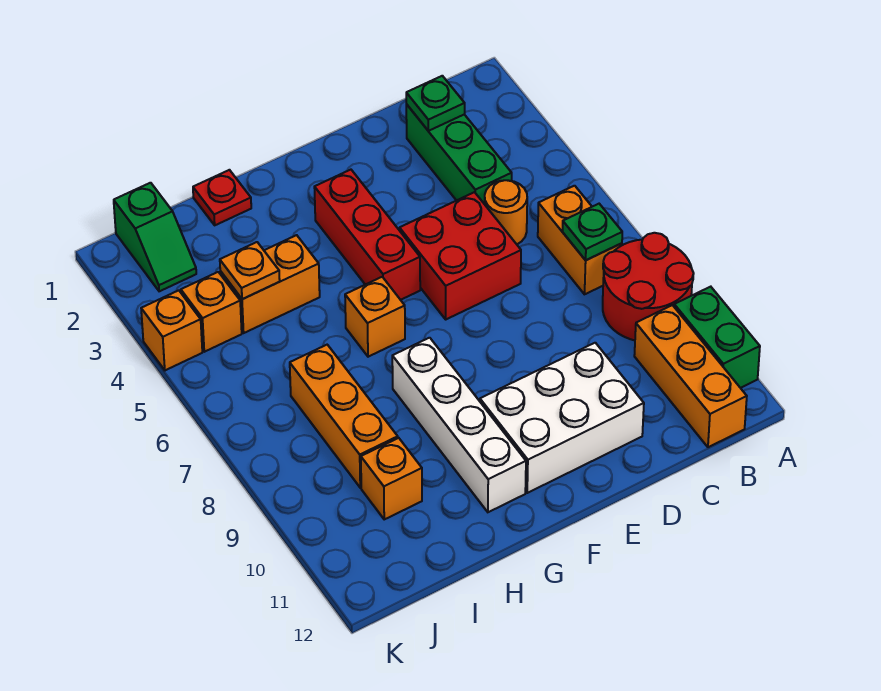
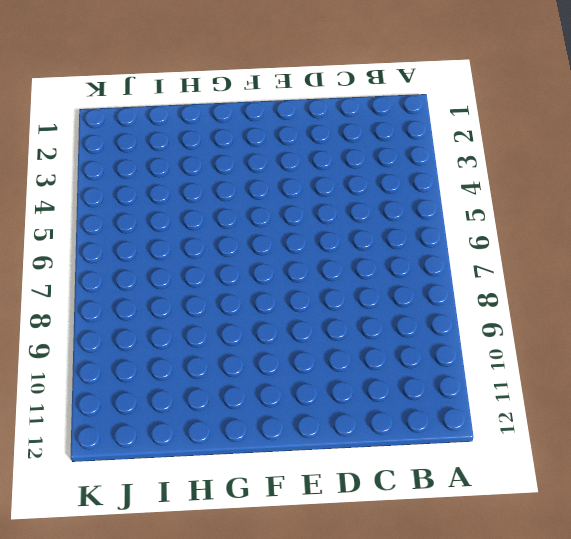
none -> red round brick A8:B9 level 1
none -> green brick A10:A11 level 1
none -> orange brick B6:B7 level 1

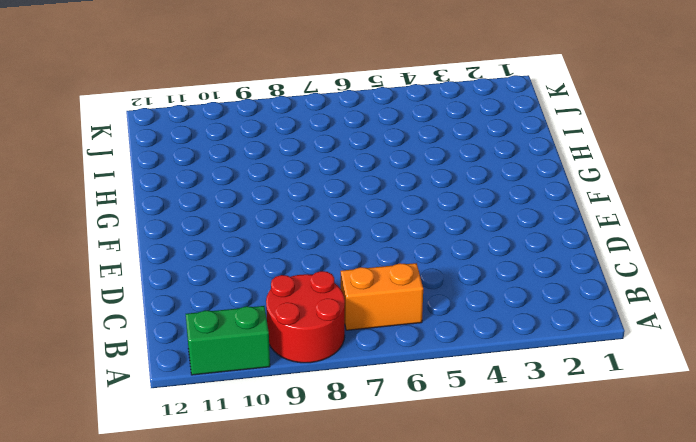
none -> orange brick B10:B12 level 1
none -> green brick C2:C4 level 1
none -> orange round brick C5 level 1

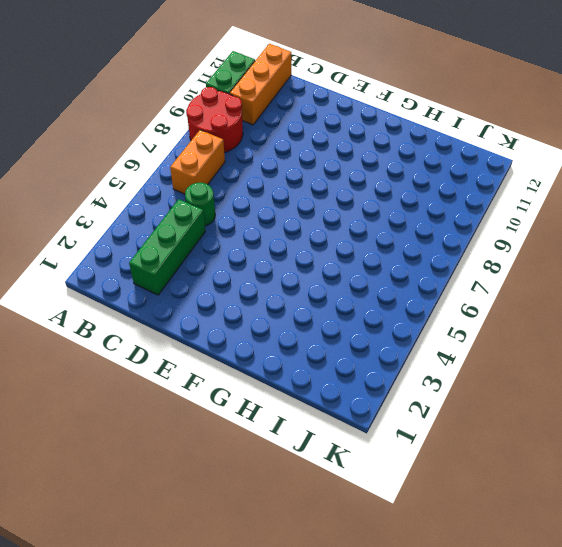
green round brick C5 level 1 -> orange round brick C5 level 1
none -> red brick D5:E6 level 1
none -> white brick D10:F11 level 1
none -> red brick F3:F5 level 1

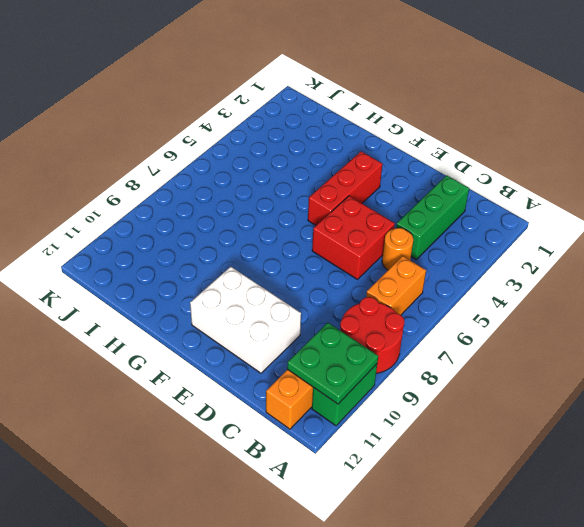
green plate A10:B11 level 2 -> none
none -> orange brick G6 level 1
none -> white brick G8:G11 level 1
none -> red plate H1 level 1

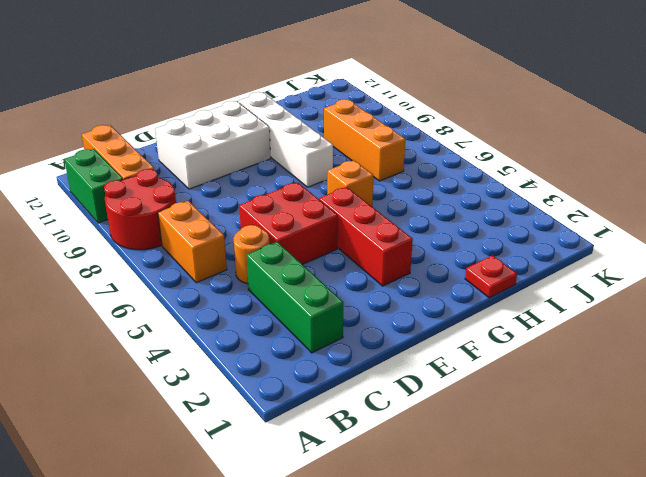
none -> orange brick H4:I4 level 1
none -> orange brick I10 level 1
none -> green slope J1:J2 level 1 top 1

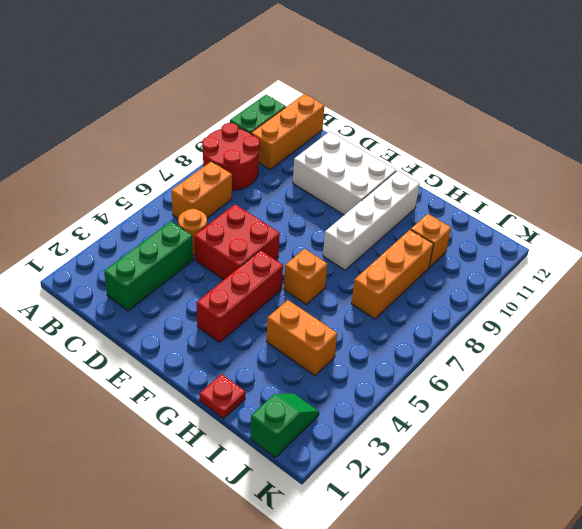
none -> orange brick J4 level 1
none -> orange brick K4 level 1
none -> green plate B7 level 2

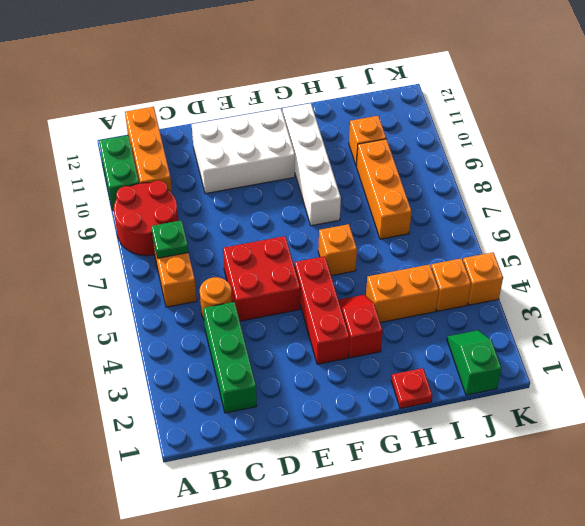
red slope G3:G4 level 1 top 3 -> none
none -> green plate C2 level 2
none -> orange plate I4 level 2

